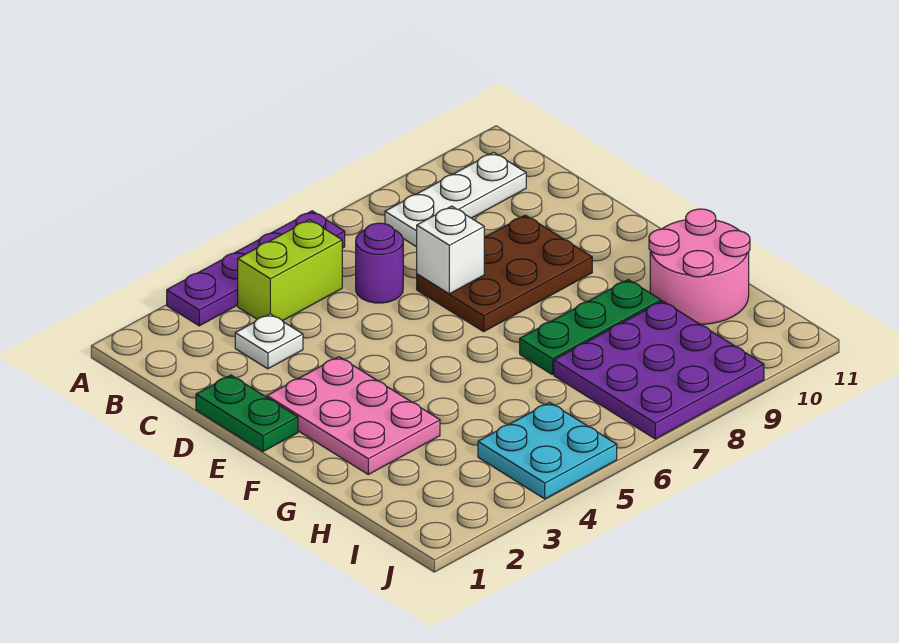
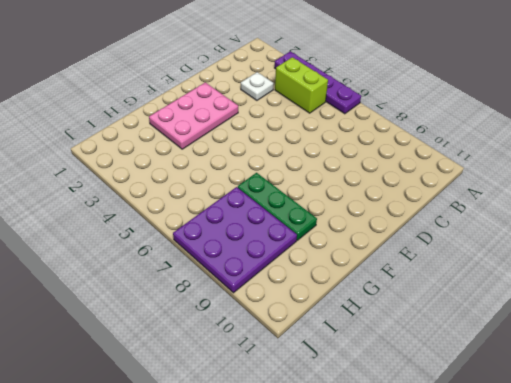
none -> white plate B8:B10 level 1
none -> purple round brick C6 level 1
none -> green plate D1:E1 level 1

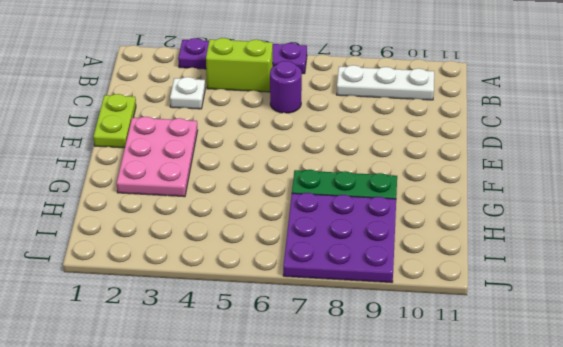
lime plate D1:E1 level 1 -> green plate D1:E1 level 1
none -> brown plate D7:E9 level 1
none -> pink round brick G10:H11 level 1
none -> cyan plate I4:J5 level 1

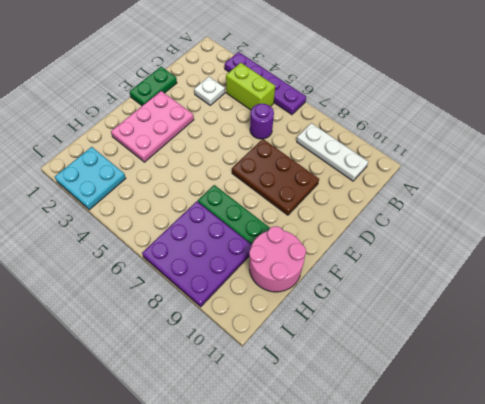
cyan plate I2:J3 level 1 -> cyan plate I4:J5 level 1
none -> white brick D7 level 2

